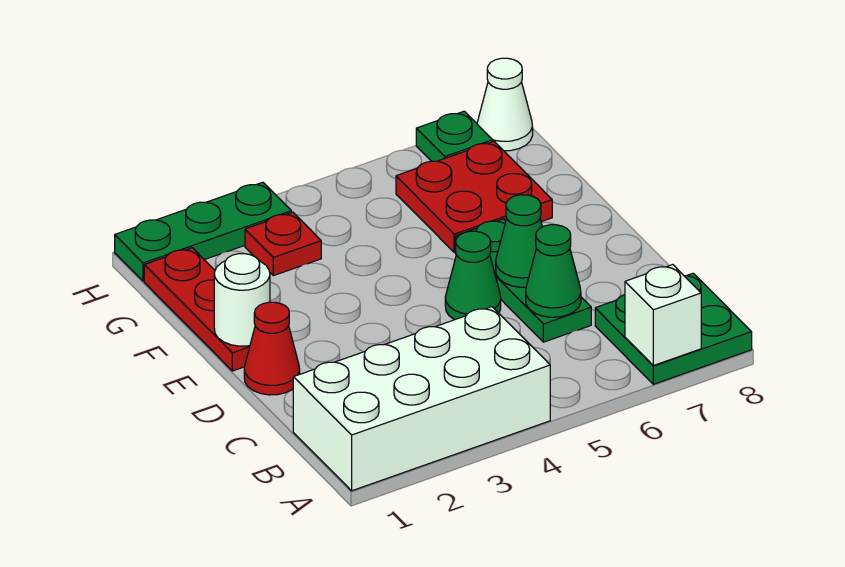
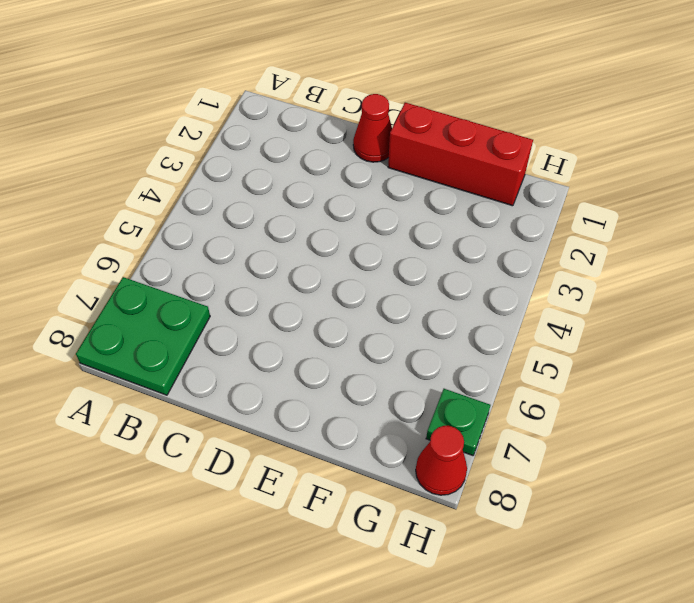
red brick E1:G1 level 1 -> red plate E1:G1 level 1
red cone H8 level 1 -> white cone H8 level 1
none -> white brick A1:B4 level 1
none -> green plate C6:E6 level 1
none -> green cone D5 level 1

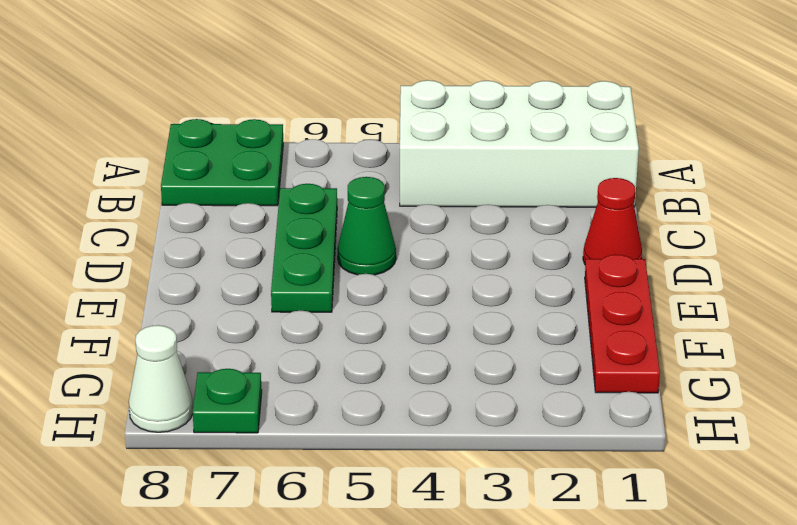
none -> red plate F6:G7 level 1
none -> red plate G3 level 1
none -> green plate H1:H3 level 1

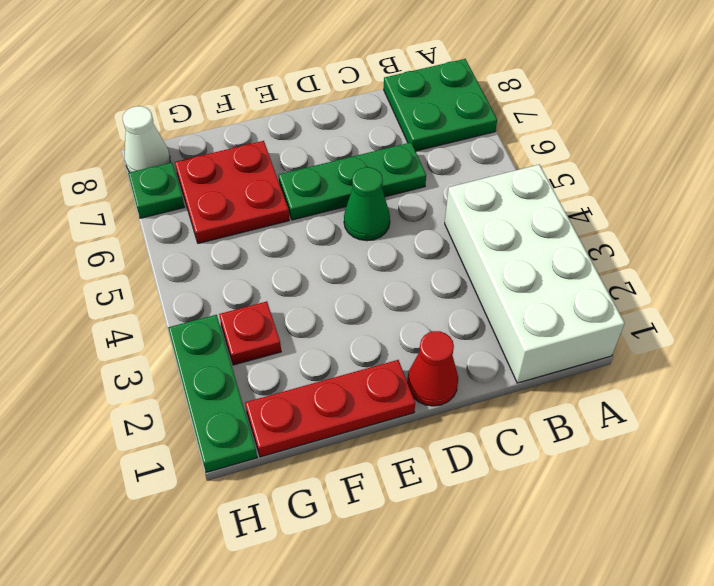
none -> white brick A7 level 2
none -> green cone C6 level 2
none -> green cone D6 level 2

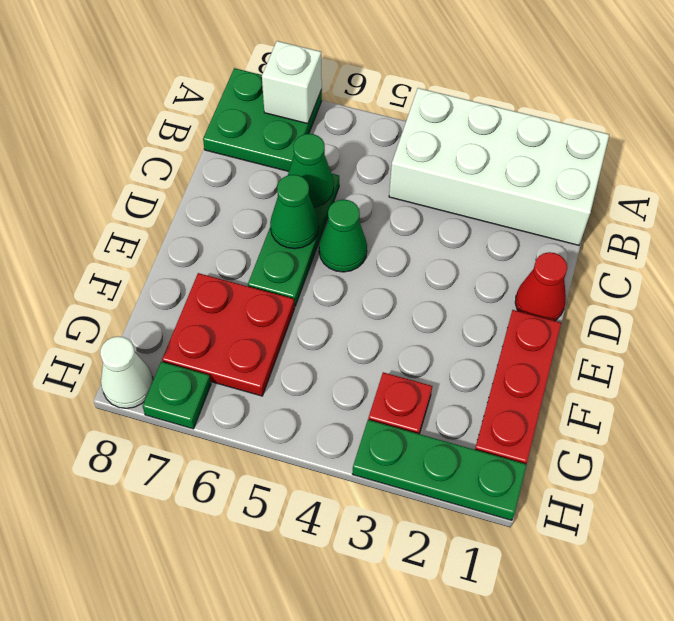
none -> white round brick E1 level 2

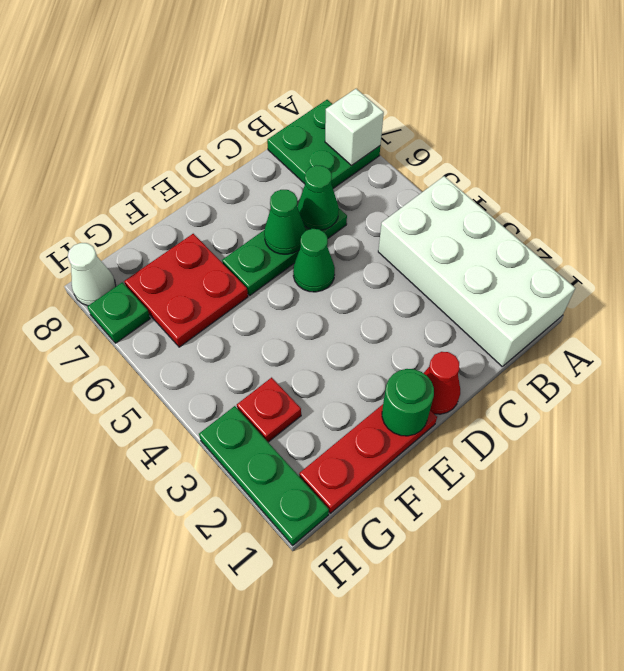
green round brick E1 level 2 -> white round brick E1 level 2

